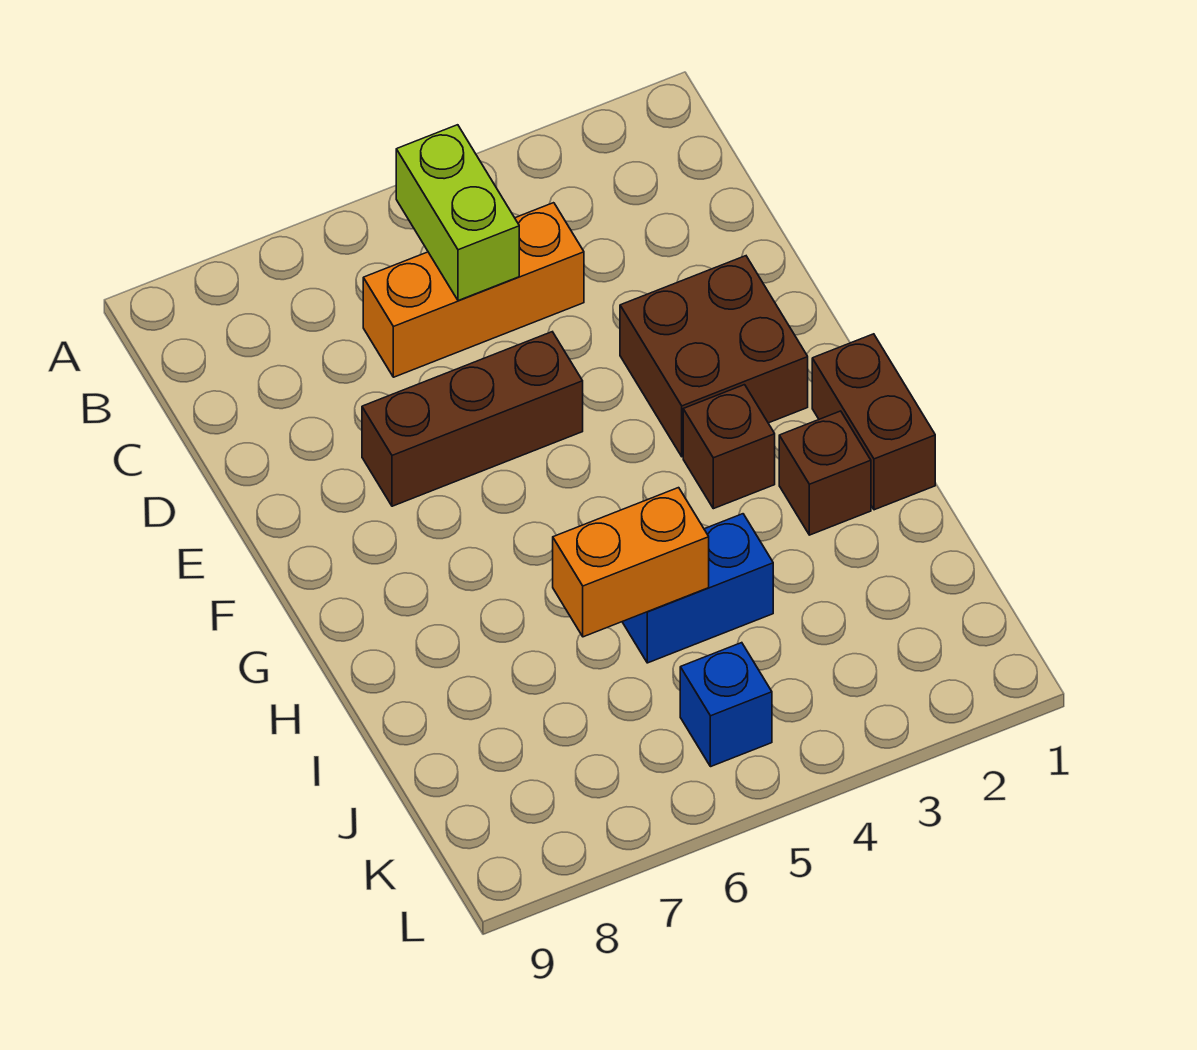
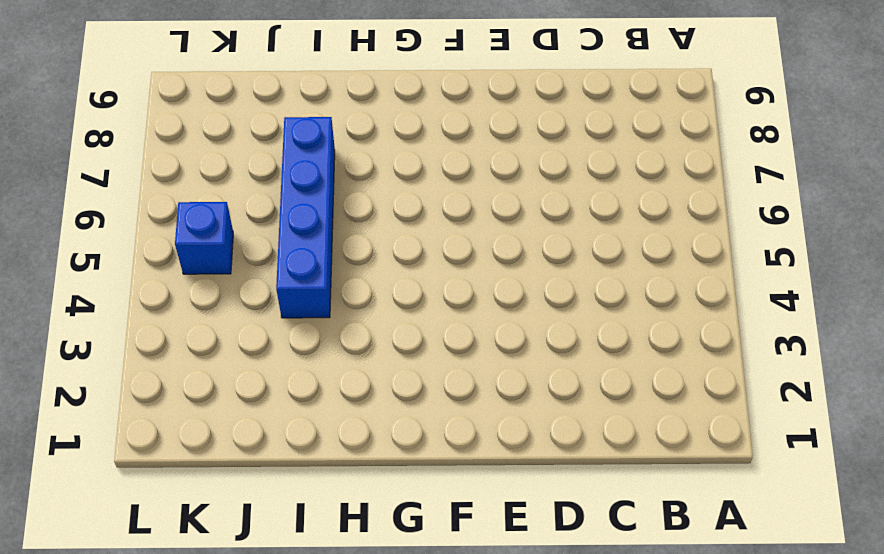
blue brick I4:I7 level 1 -> blue brick I4:I5 level 1
none -> orange brick C4:C6 level 1
none -> brown brick E2:F3 level 1

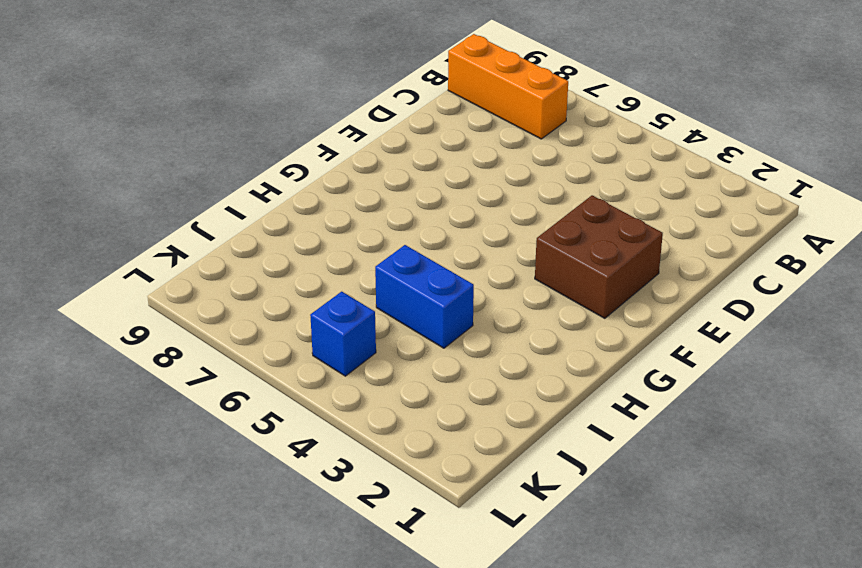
orange brick B7:B9 level 1 -> orange brick C4:C6 level 1
none -> brown brick E5:E7 level 1
none -> brown brick G1:H1 level 1

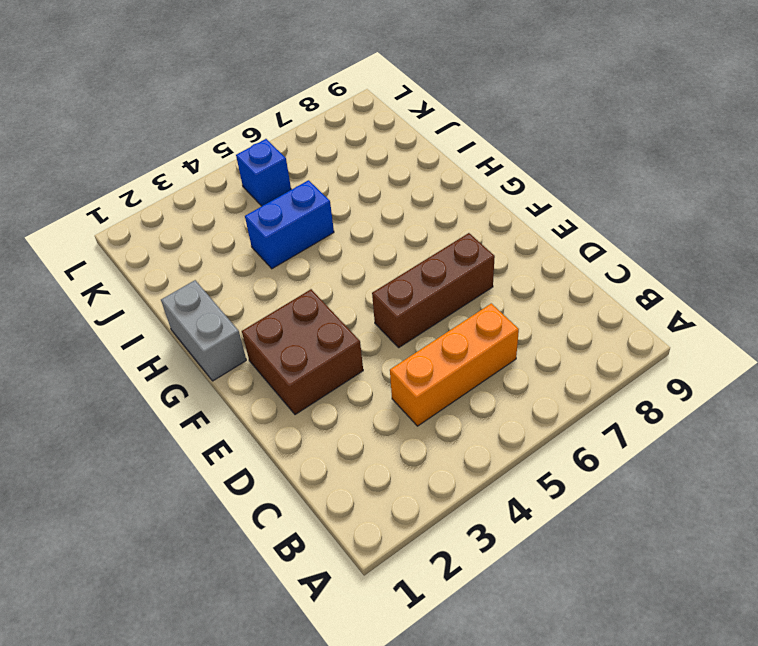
grey brick G1:H1 level 1 -> brown brick G1:H1 level 1
none -> brown brick G3 level 1
none -> brown brick H2 level 1

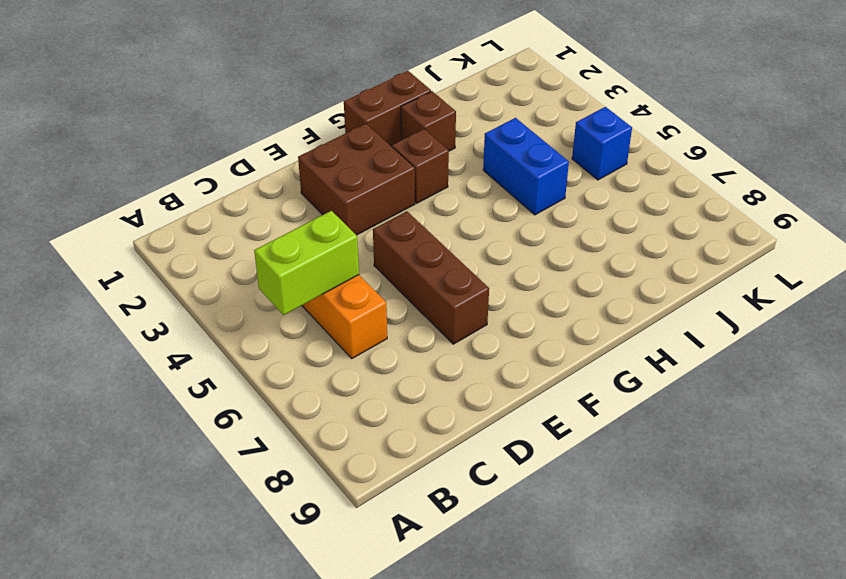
none -> orange brick I5:I6 level 2

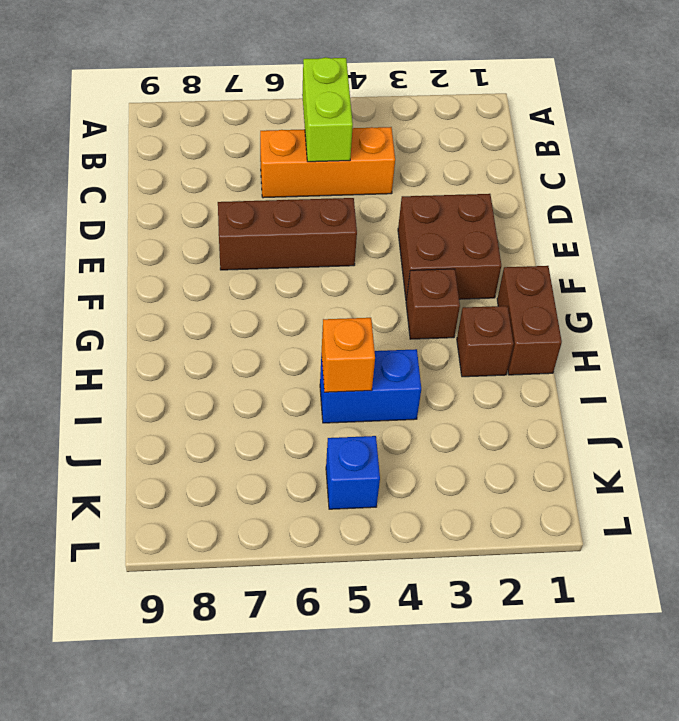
orange brick I5 level 2 -> orange brick I5:I6 level 2

